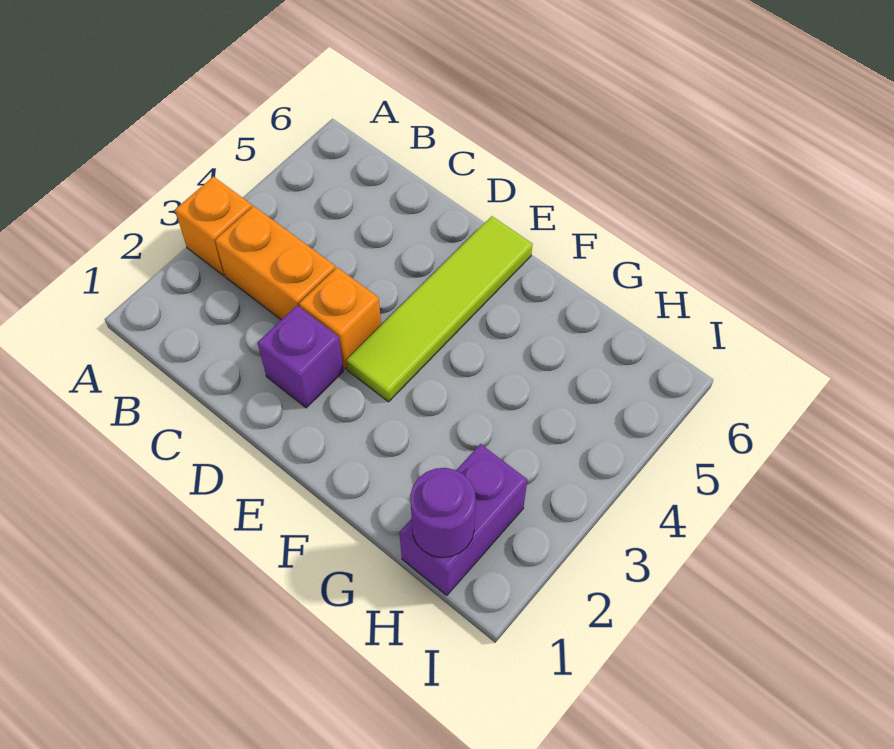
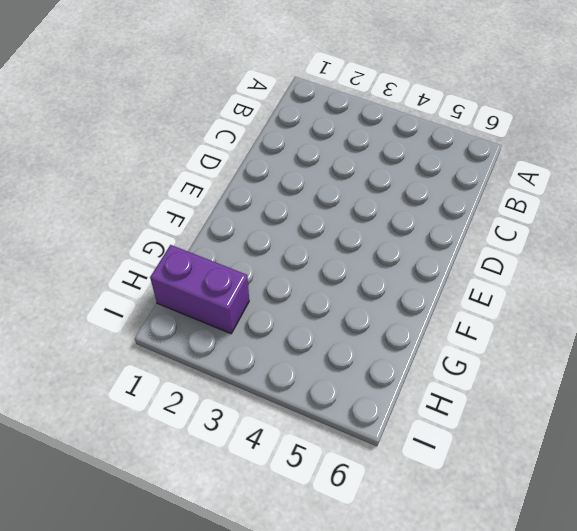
none -> orange brick A3 level 1
none -> orange brick B3:C3 level 1

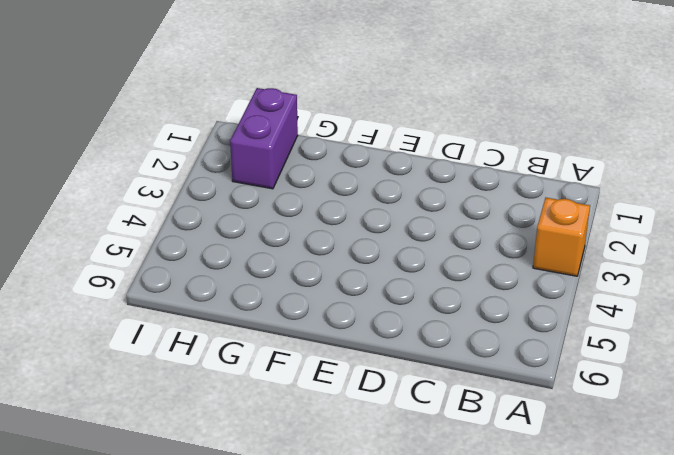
none -> orange brick B3:C3 level 1
none -> purple brick D2 level 1

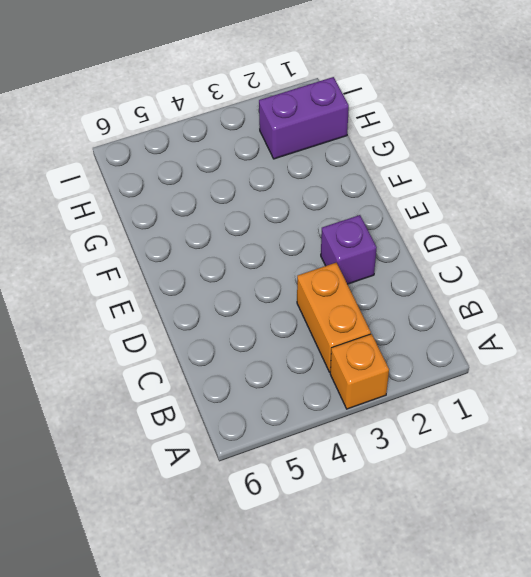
none -> orange brick D3 level 1
none -> lime tile E3:E6 level 1

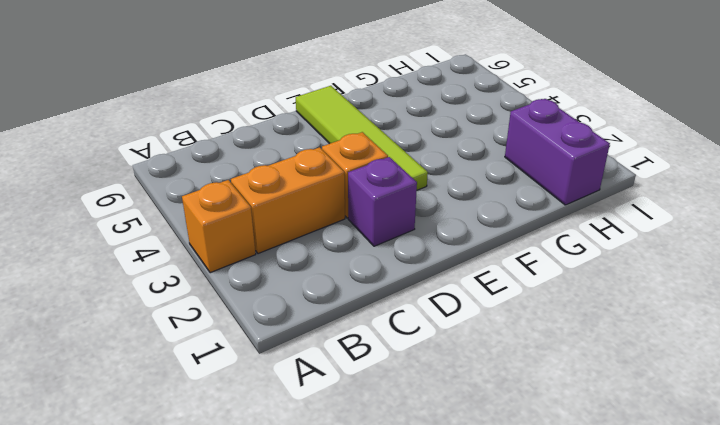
none -> purple round brick H1 level 2

